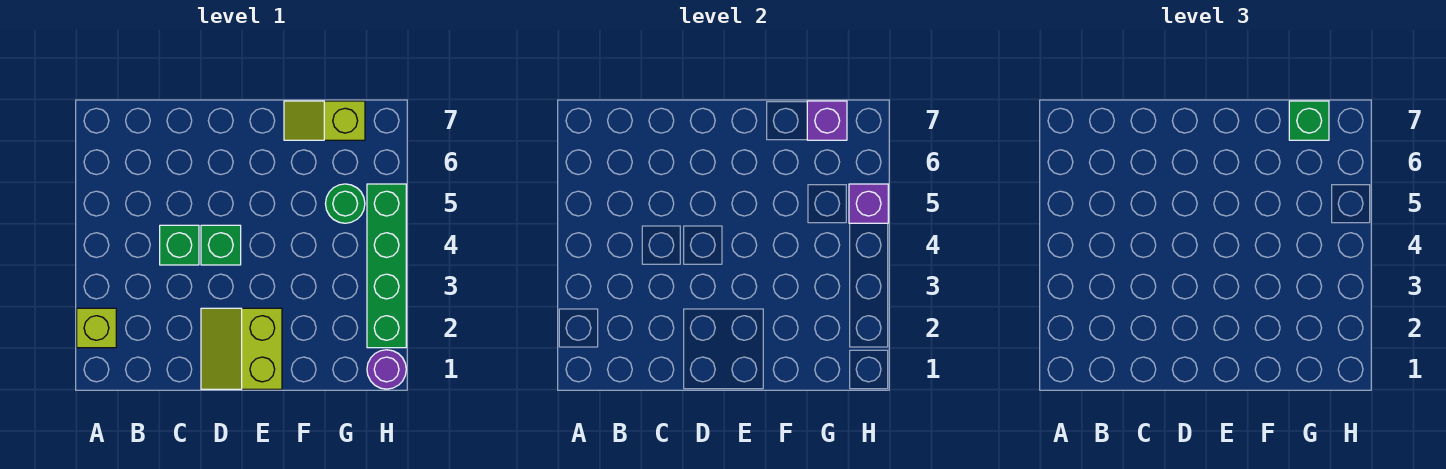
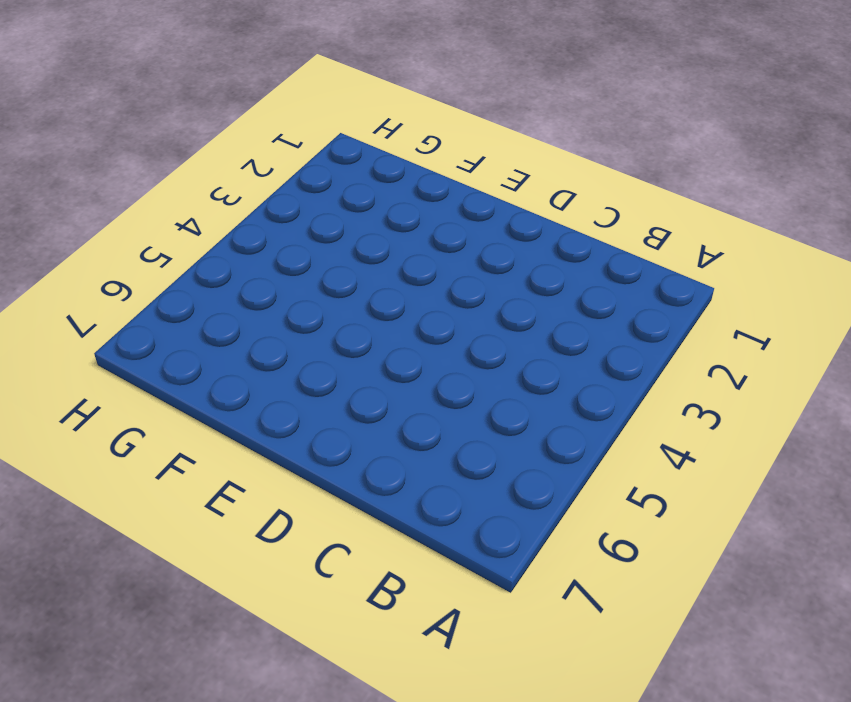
none -> lime brick A2 level 1
none -> green brick C4 level 1

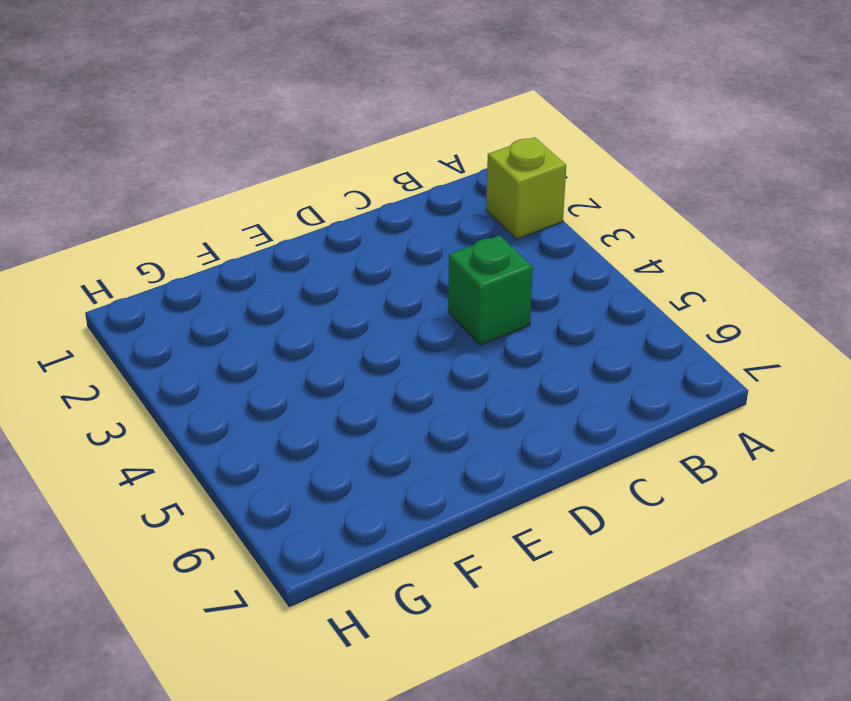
none -> lime slope D1:E2 level 1 top E
none -> green brick D4 level 1

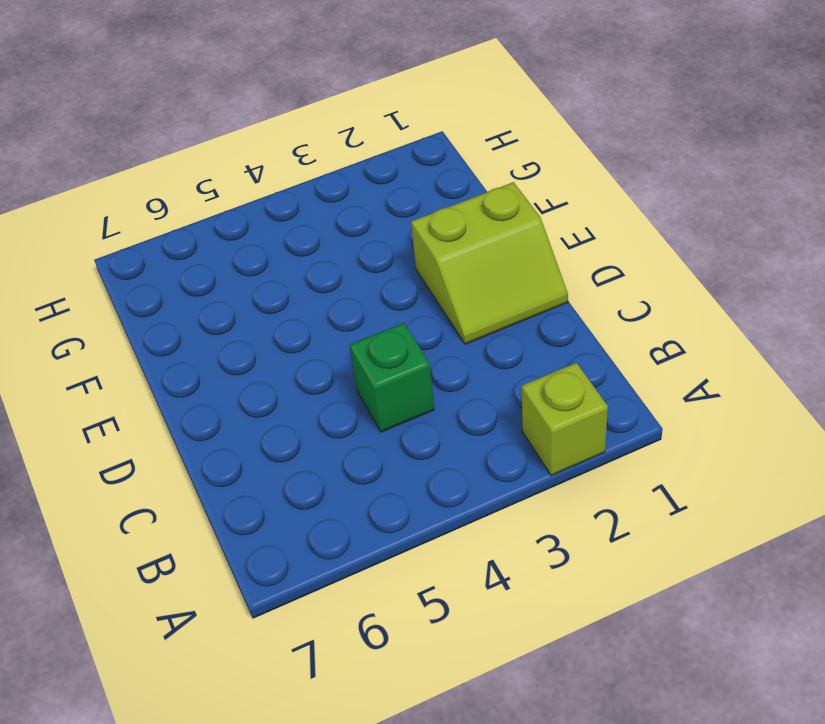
none -> green brick D4 level 1
none -> lime slope F7:G7 level 1 top G

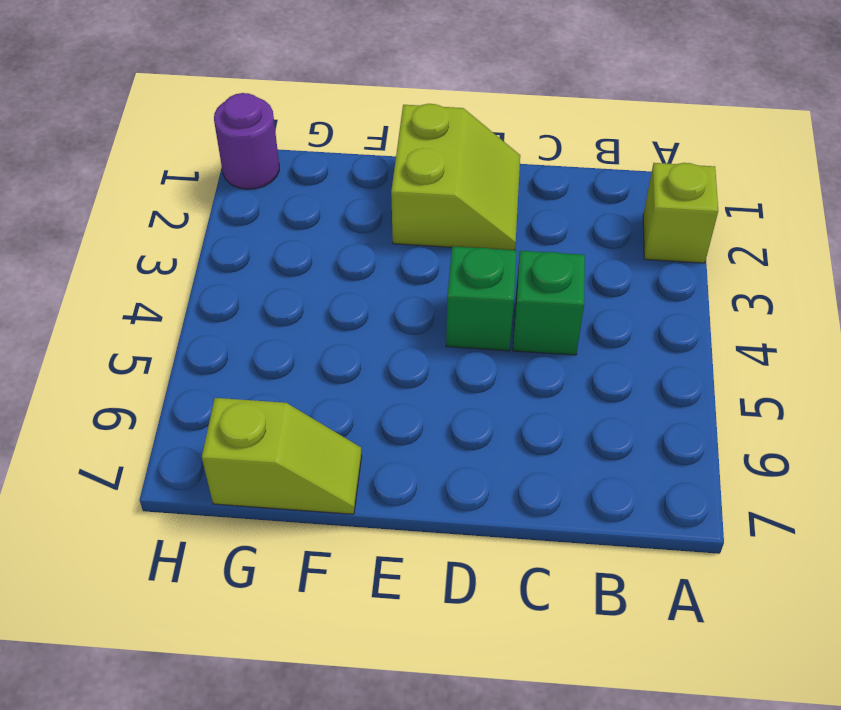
none -> green round brick G5 level 1
none -> green brick H2:H5 level 1

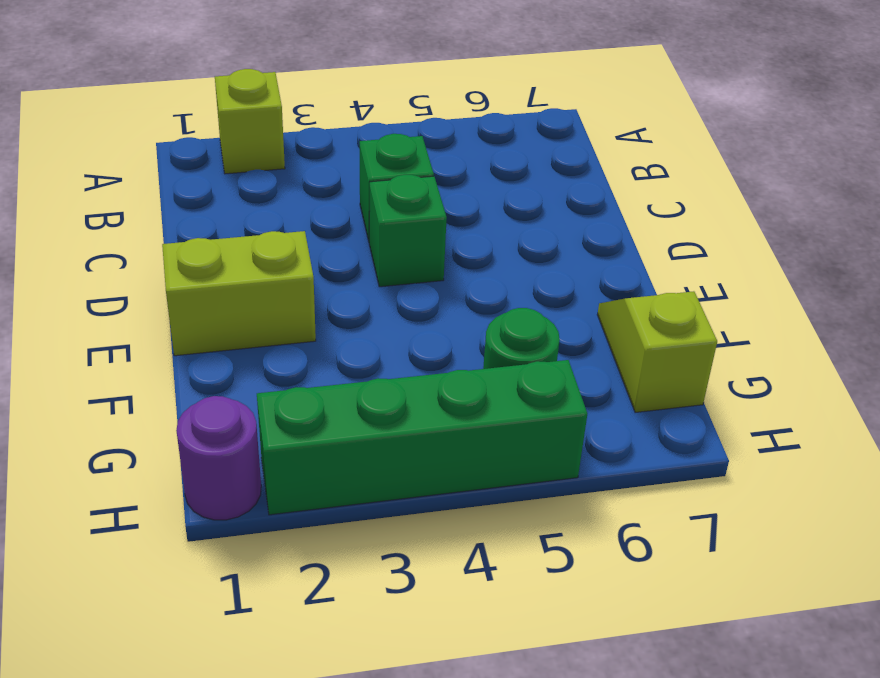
none -> purple brick G7 level 2
none -> purple brick H5 level 2

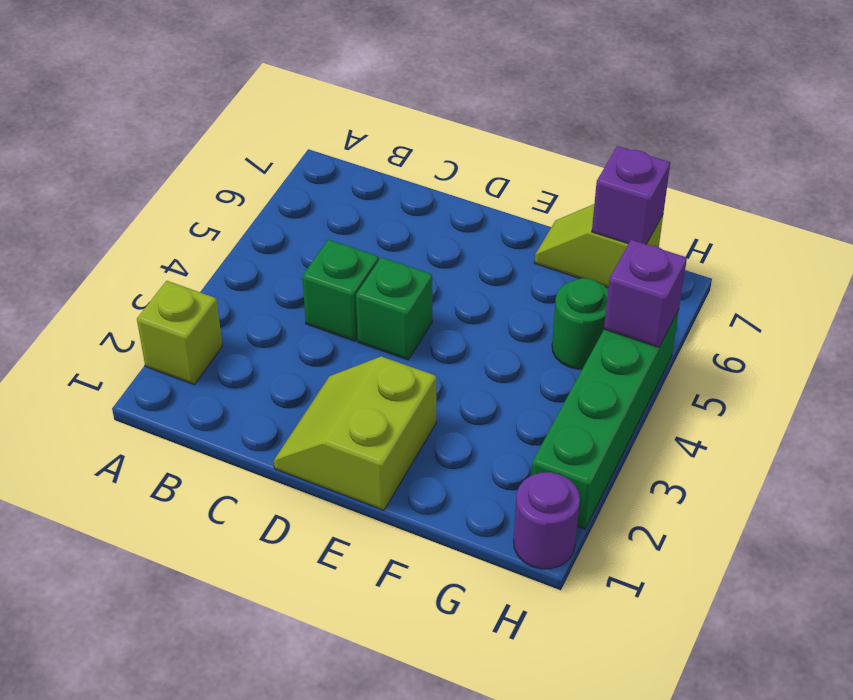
none -> green brick G7 level 3

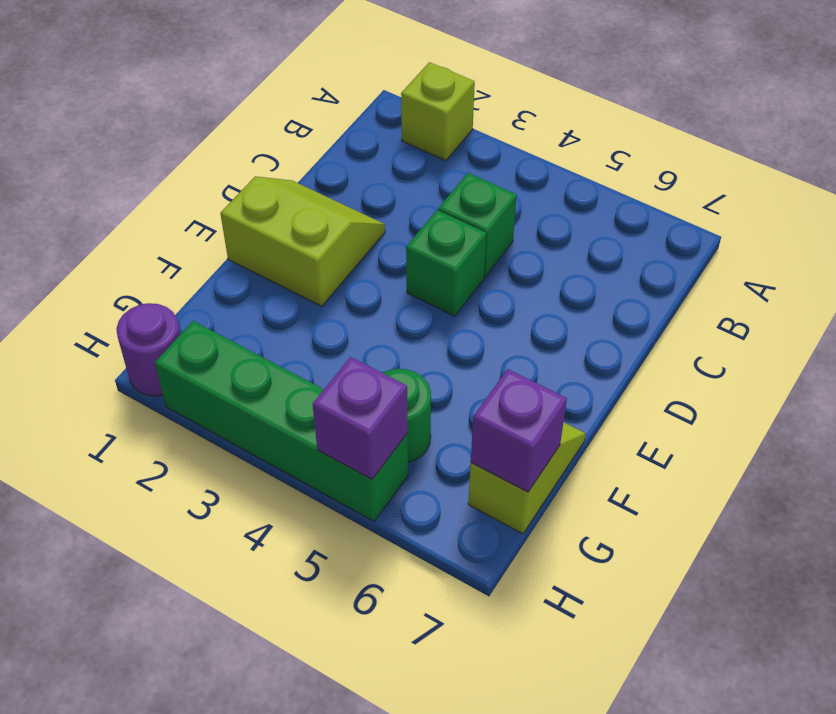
none -> green brick G7 level 3

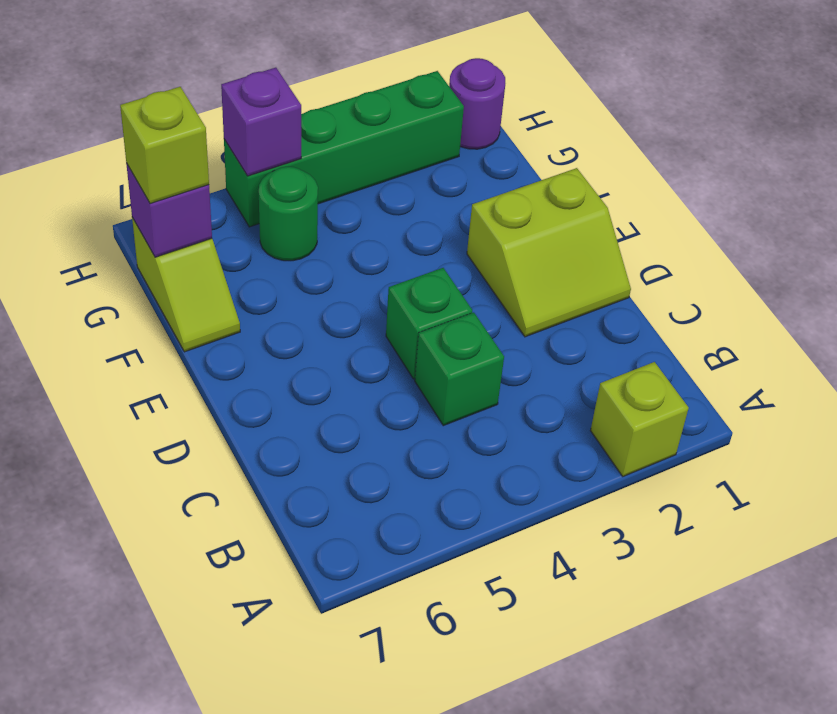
lime brick G7 level 3 -> green brick G7 level 3

